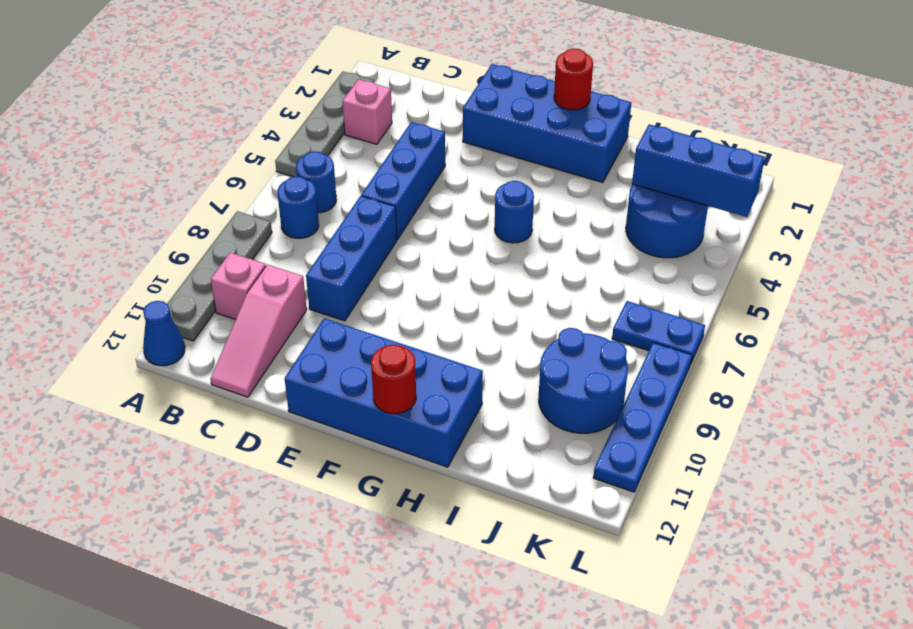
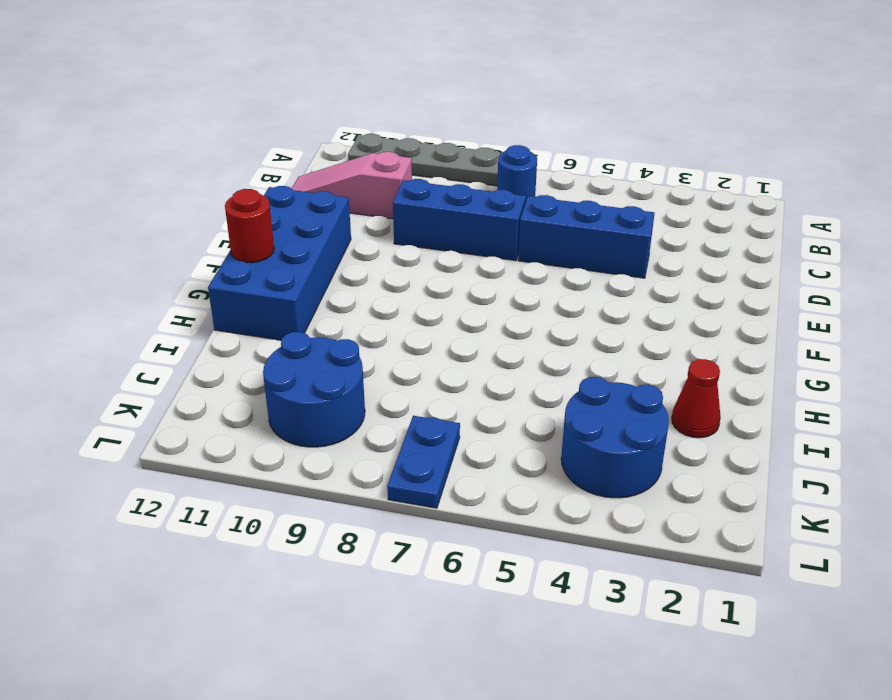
red cone I2 level 1 -> none
none -> grey plate A2:A5 level 1
none -> blue cone A12 level 1
none -> pink brick B3 level 1

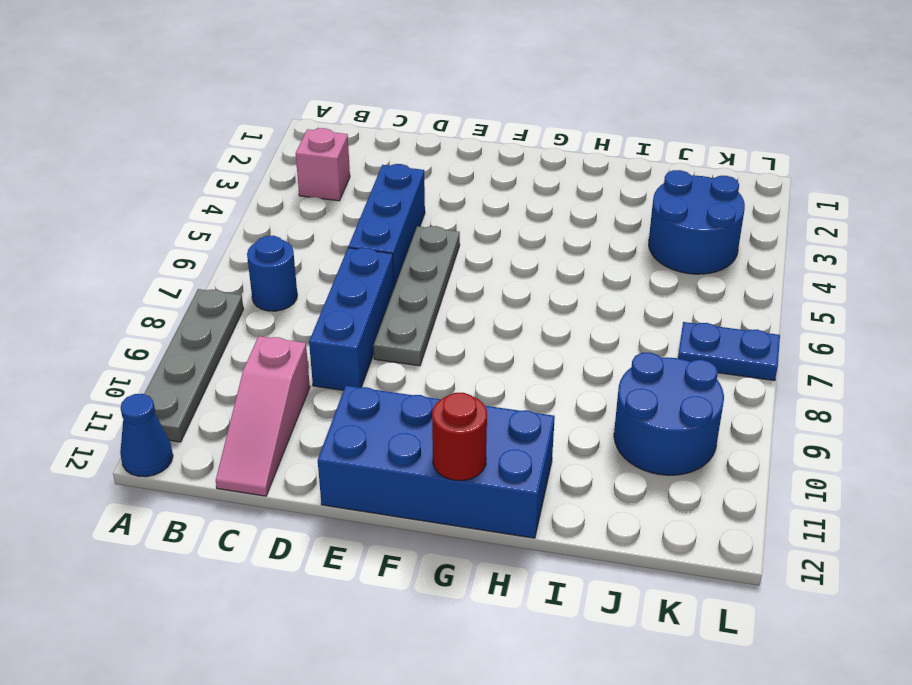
grey plate E5:E8 level 1 -> grey plate A2:A5 level 1
none -> blue round brick B6 level 1
none -> pink brick B10 level 1
none -> blue brick E1:H2 level 1

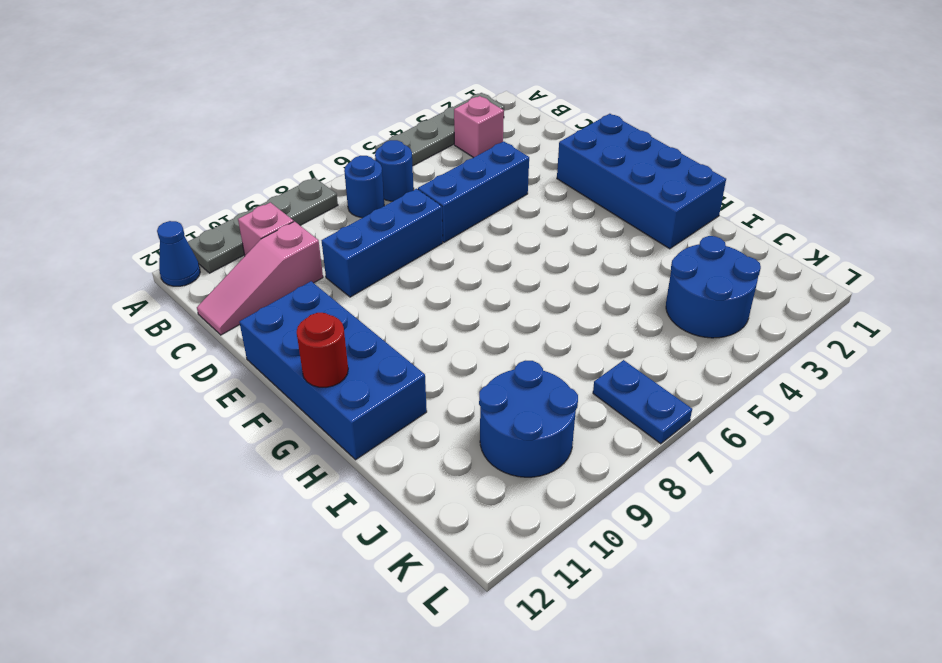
none -> blue round brick G5 level 1
none -> blue plate L8:L11 level 1
none -> red round brick G1 level 2

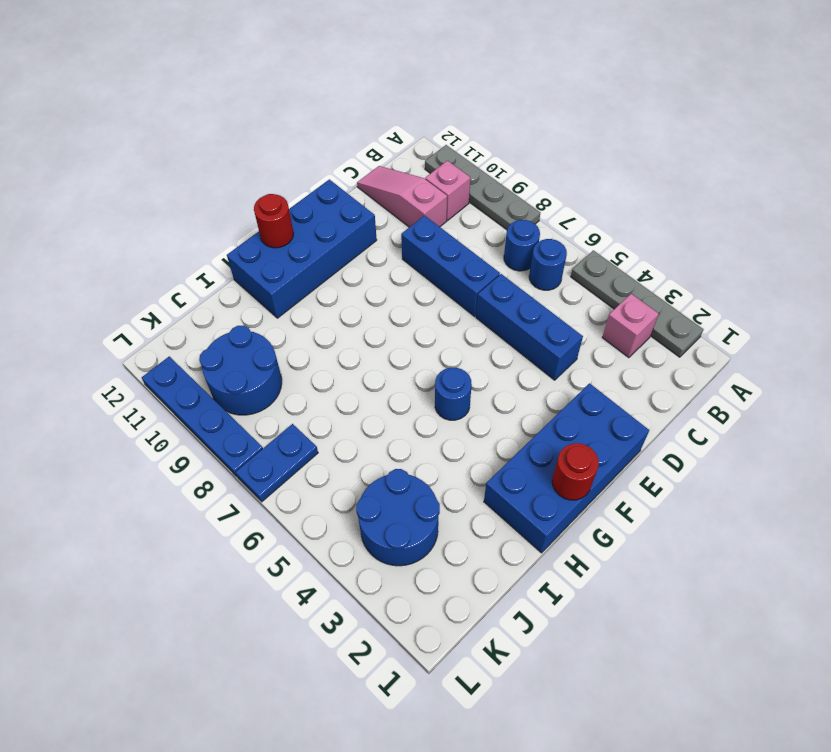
none -> blue cone A12 level 1
none -> blue brick J3:L3 level 2

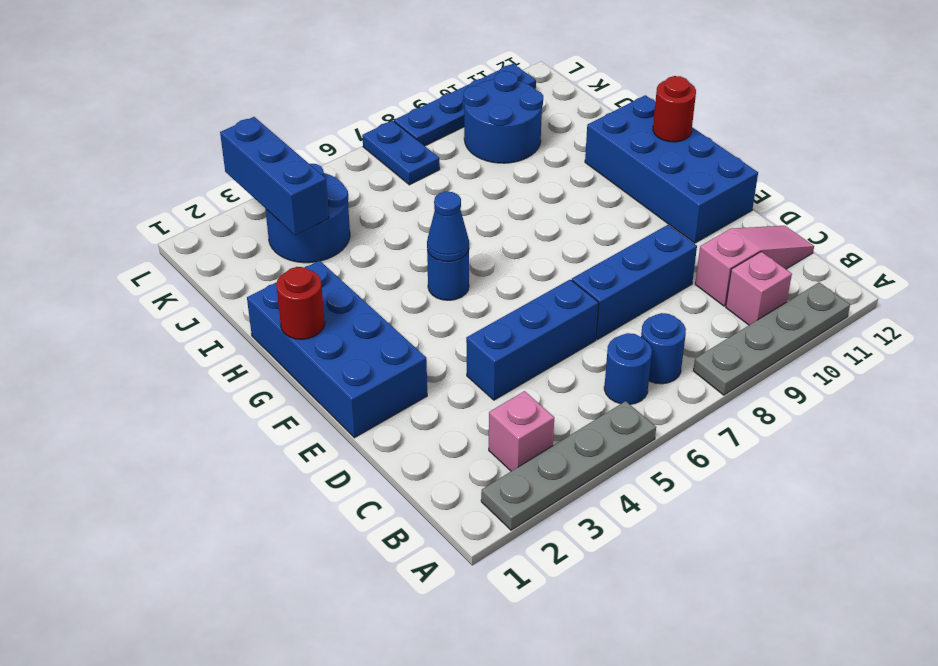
blue cone G5 level 2 -> blue cone A12 level 1

